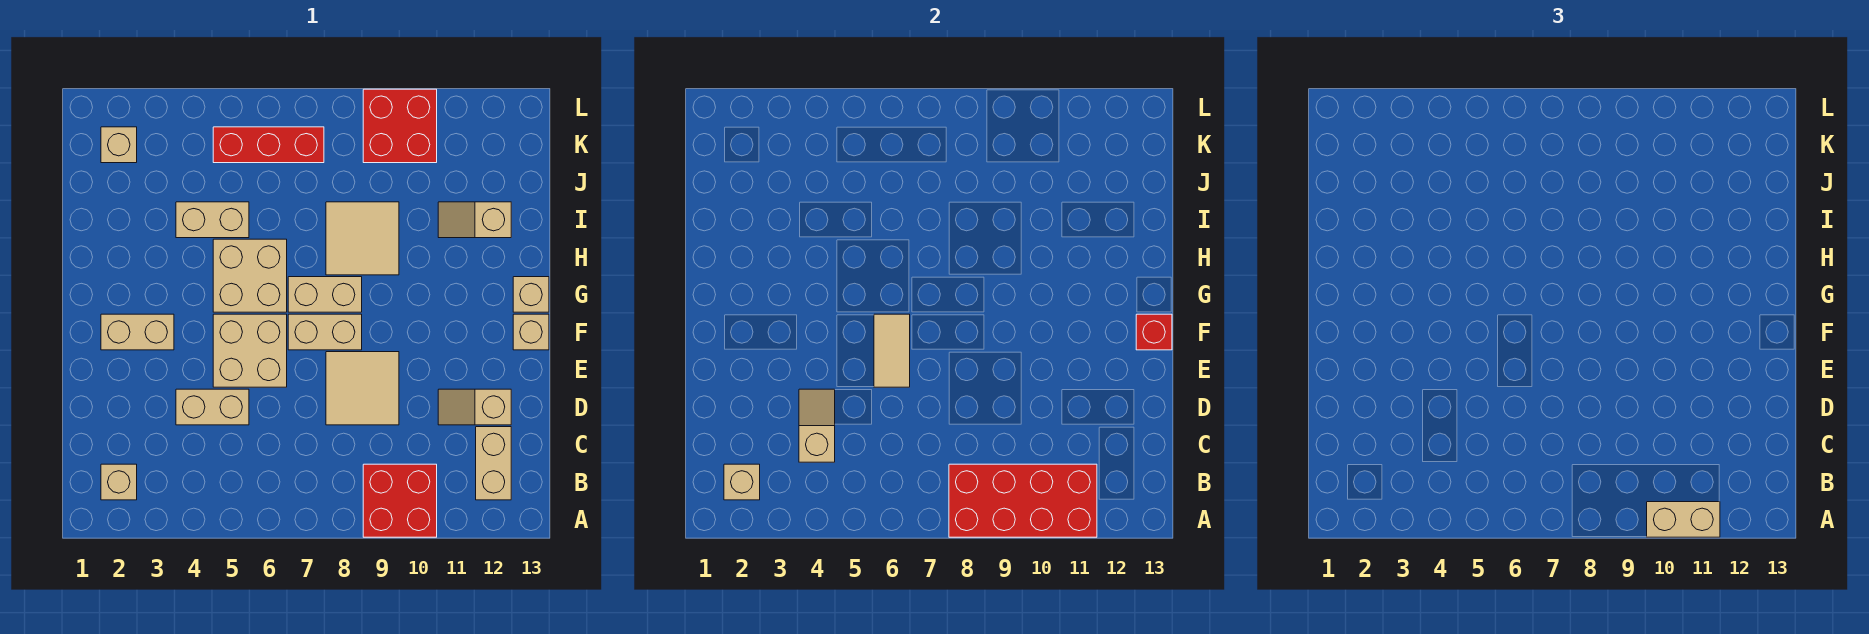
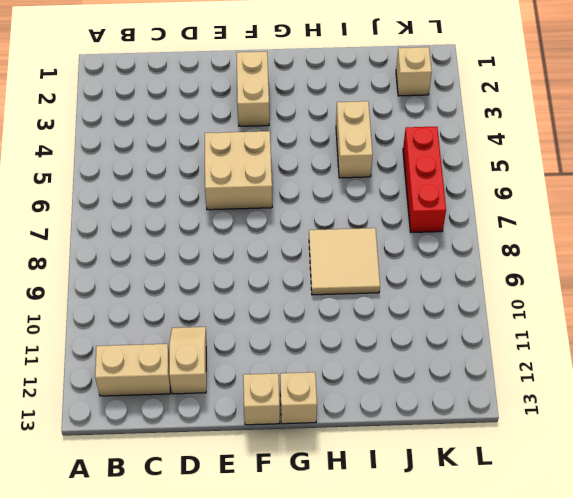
none -> red brick A9:B10 level 1
none -> tan brick B2 level 1
none -> tan brick D4:D5 level 1

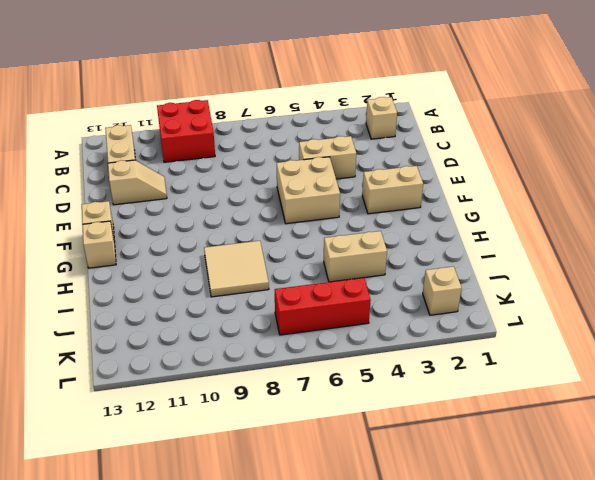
none -> tan tile D8:E9 level 1
none -> tan brick F7:F8 level 1
none -> tan brick G5:H6 level 1

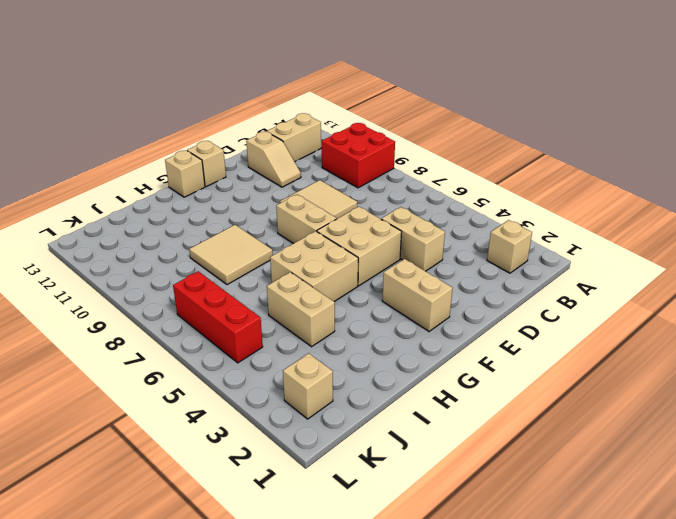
none -> tan brick G7:G8 level 1
none -> tan slope I11:I12 level 1 top 12
none -> red brick K9:L10 level 1

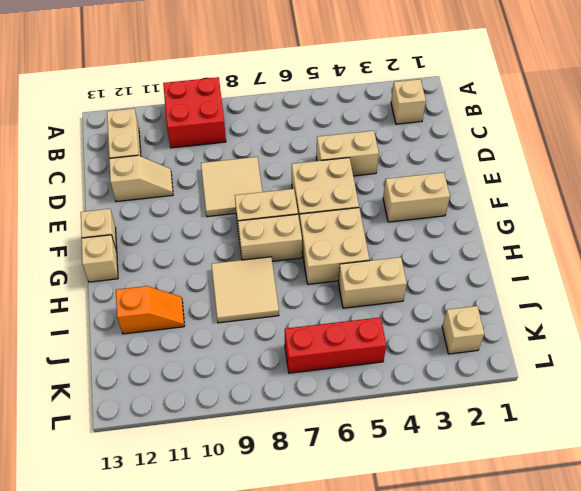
orange slope I11:I12 level 1 top 12 -> tan slope I11:I12 level 1 top 12
none -> red brick K9:L10 level 1
none -> red brick A8:B11 level 2
none -> tan brick B2 level 2

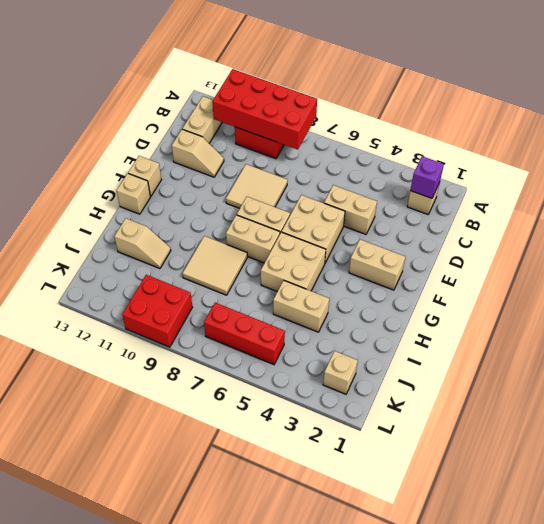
purple brick B2 level 2 -> tan brick B2 level 2
none -> tan slope C4:D4 level 2 top C
none -> tan tile E6:F6 level 2
none -> red brick F13 level 2

